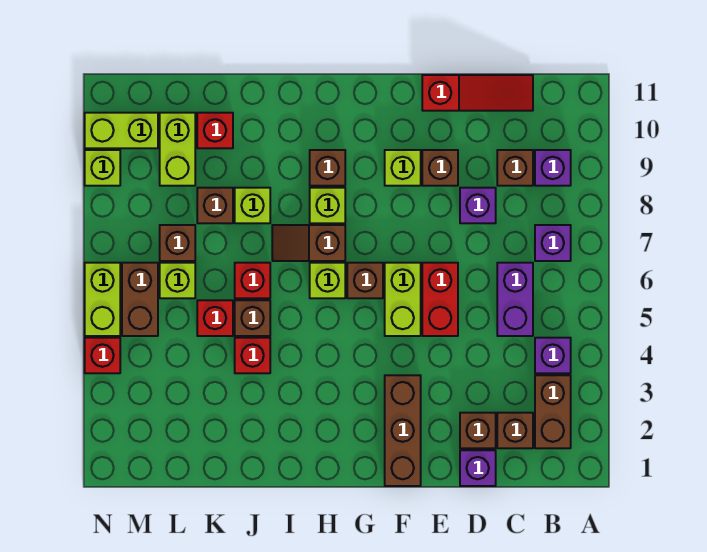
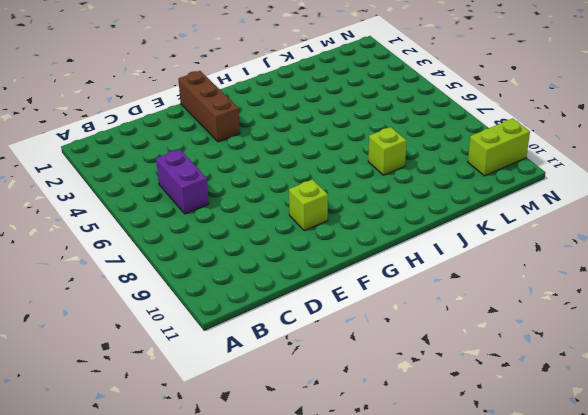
none -> brown brick B2:B3 level 1
none -> purple brick B4 level 1
none -> purple brick B7 level 1
none -> purple brick B9 level 1

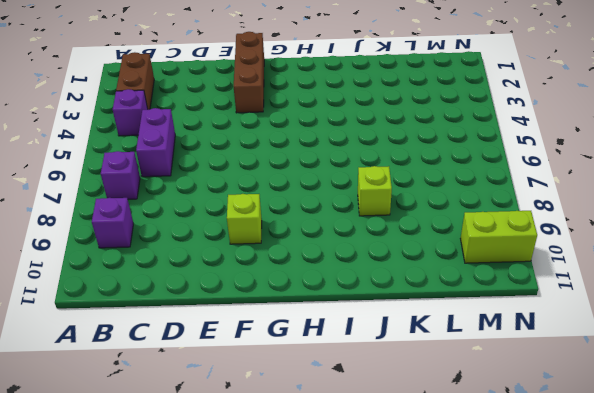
none -> brown brick C2 level 1
none -> brown brick C9 level 1
none -> red slope C11:E11 level 1 top E
none -> purple brick D1 level 1

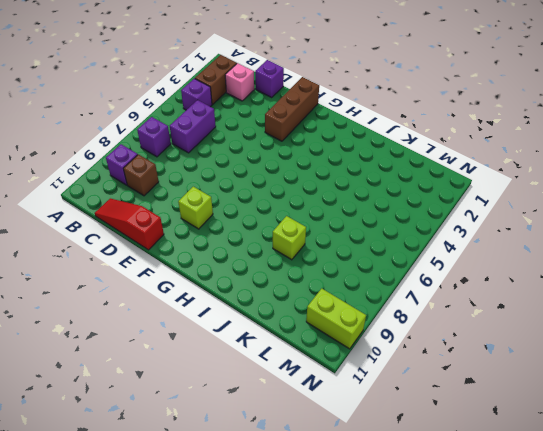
pink brick C2 level 1 -> brown brick C2 level 1
none -> brown brick D2 level 1
none -> purple brick D8 level 1
none -> red brick E5:E6 level 1
none -> brown brick E9 level 1

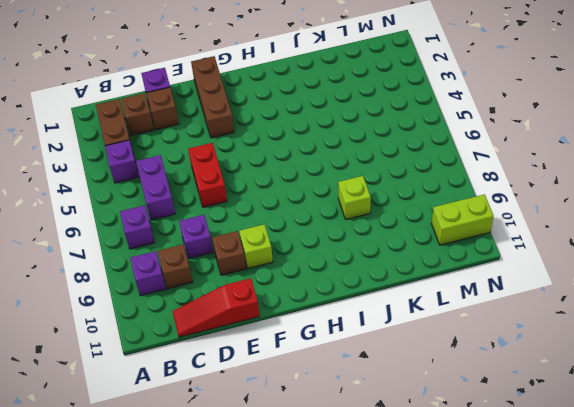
none -> lime brick F5:F6 level 1
none -> brown brick G6 level 1
none -> lime brick H6 level 1
none -> brown slope H7:I7 level 1 top H

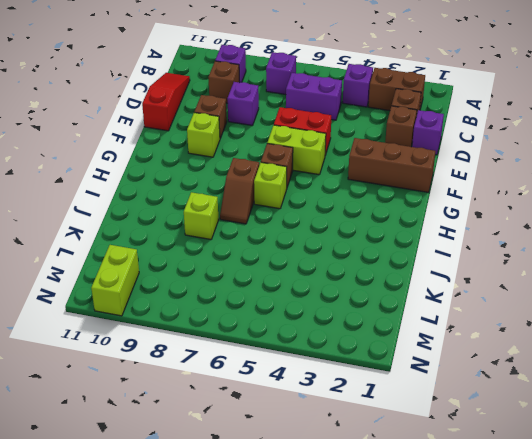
none -> lime brick H8 level 1
none -> brown brick H9 level 1
none -> red brick J4 level 1
none -> brown brick J5 level 1

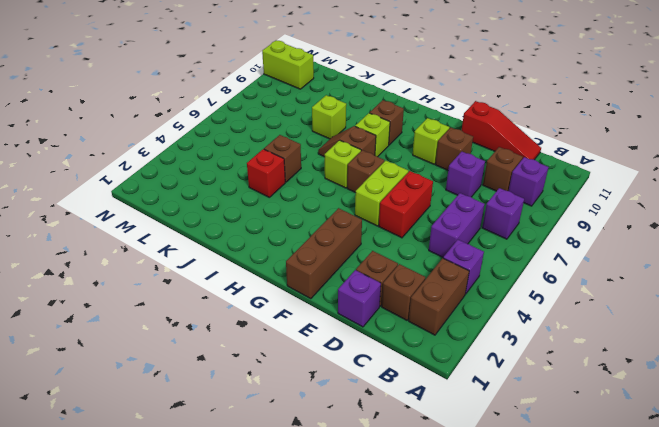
none -> red brick J6 level 1
none -> red brick K5 level 1
none -> brown brick K8 level 1
none -> red brick K10 level 1

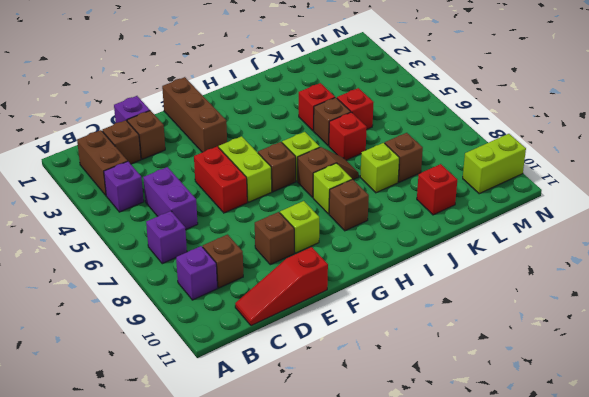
none -> purple brick D8 level 1
none -> lime brick L6 level 1
none -> brown brick L7 level 1
none -> lime brick L9:L10 level 1

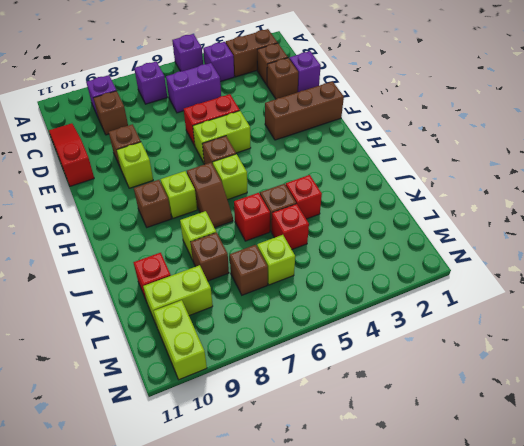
purple brick A5 level 1 -> purple brick D8 level 1
none -> brown brick M5:M6 level 1
none -> red brick N4 level 1
none -> lime brick N5:N6 level 1
none -> lime brick N9 level 1

